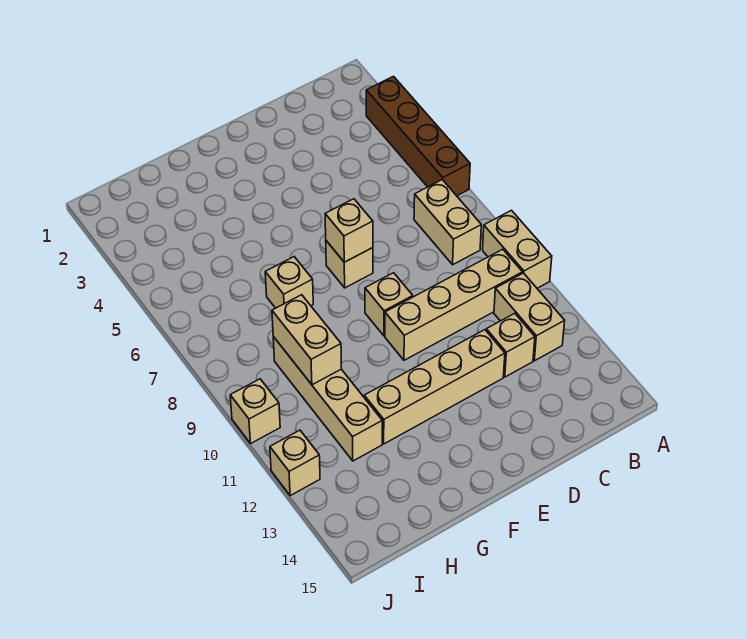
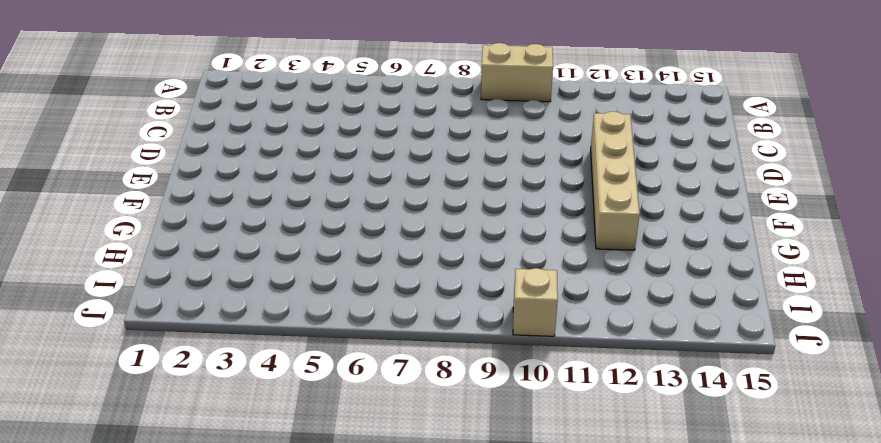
none -> brown brick A3:A6 level 1
none -> tan brick B7:B8 level 1
none -> tan brick B10:E10 level 1

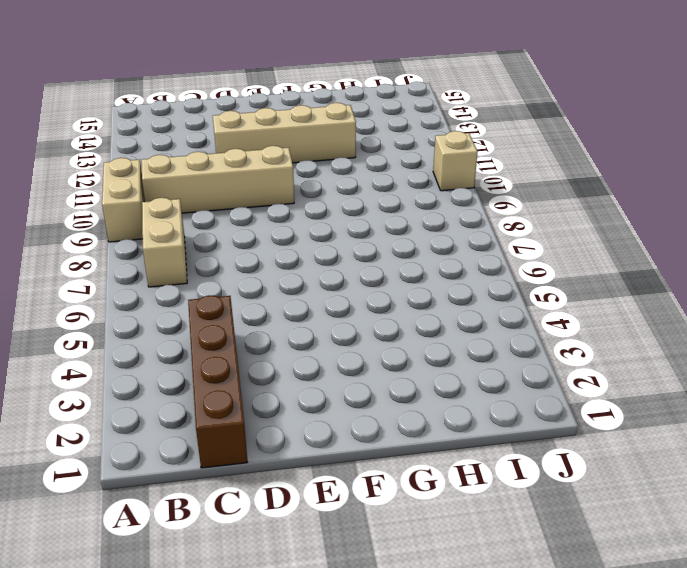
brown brick C1:C4 level 1 -> brown brick A3:A6 level 1
none -> tan brick B11:B12 level 1
none -> tan brick C12 level 1
none -> tan brick E7 level 1

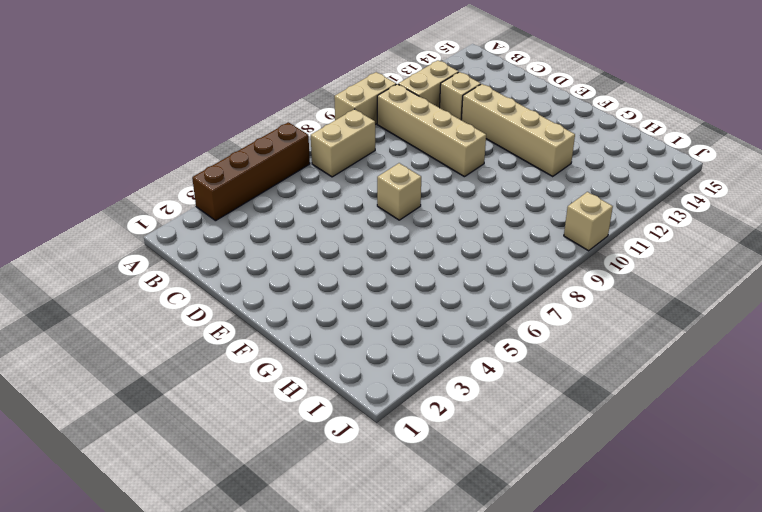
none -> tan brick E9 level 1
none -> tan brick G7 level 1
none -> tan brick H9:H12 level 1

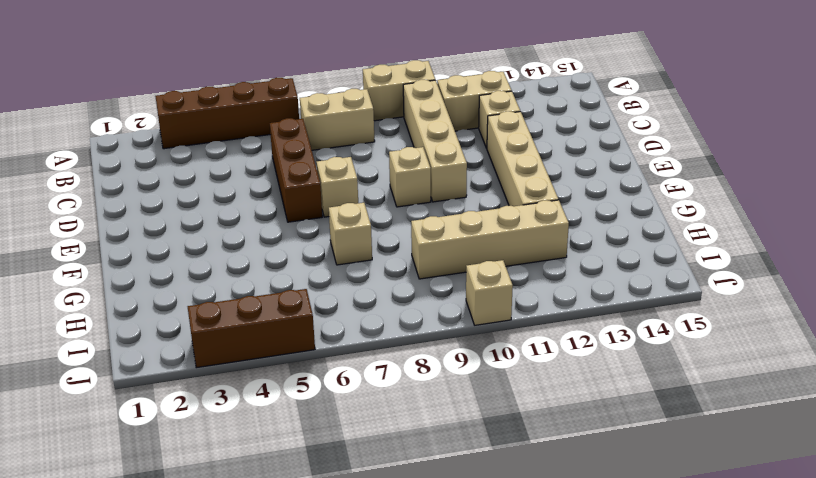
brown brick C6:E6 level 1 -> none
brown brick J3:J5 level 1 -> none
none -> tan brick J12 level 1
none -> tan brick E7 level 2
none -> tan brick H9:H10 level 2

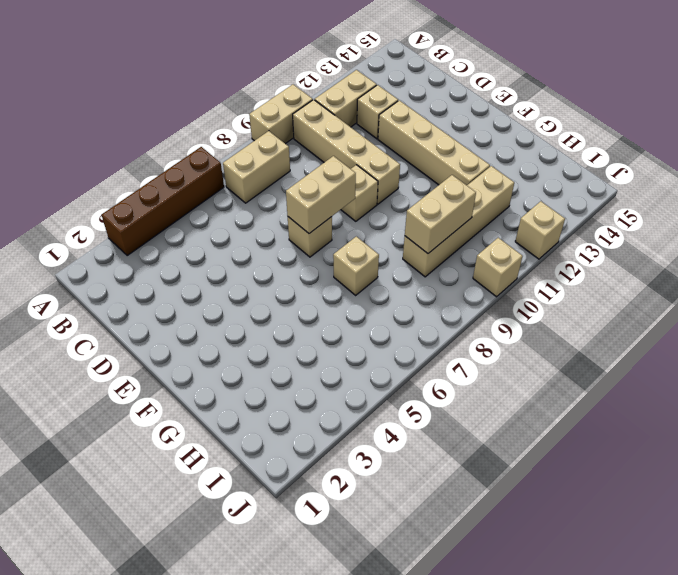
tan brick E7:E8 level 2 -> tan brick E7 level 2

